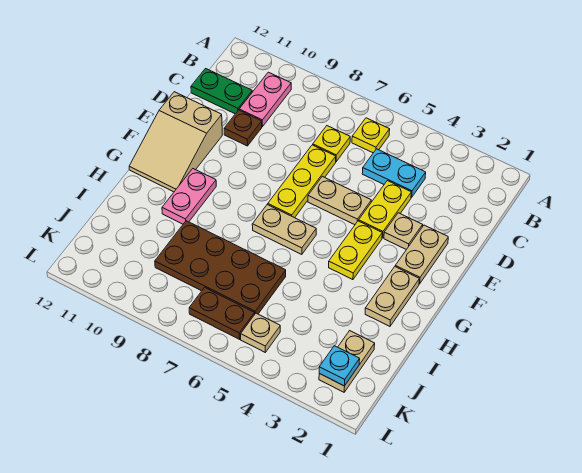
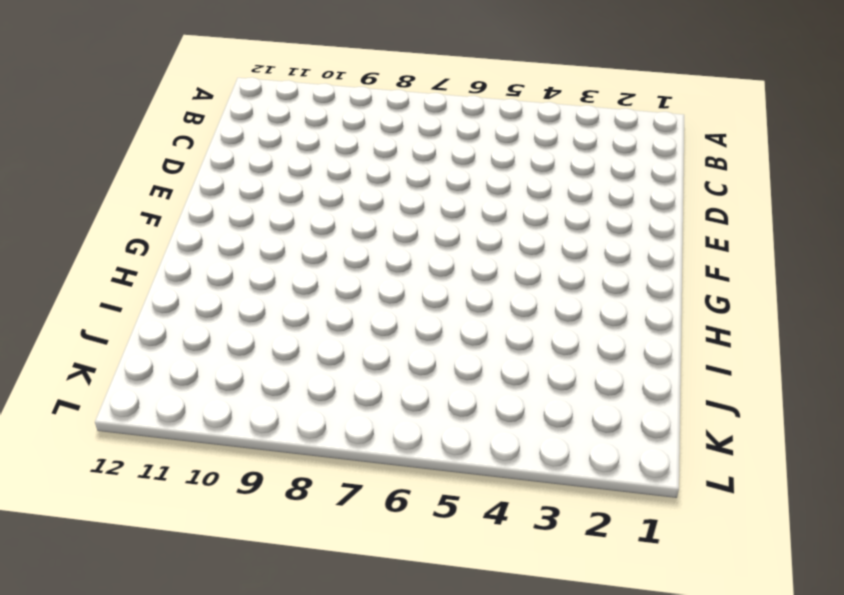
none -> yellow plate B6 level 1
none -> pink plate B10:C10 level 1
none -> cyan plate C4:C5 level 1

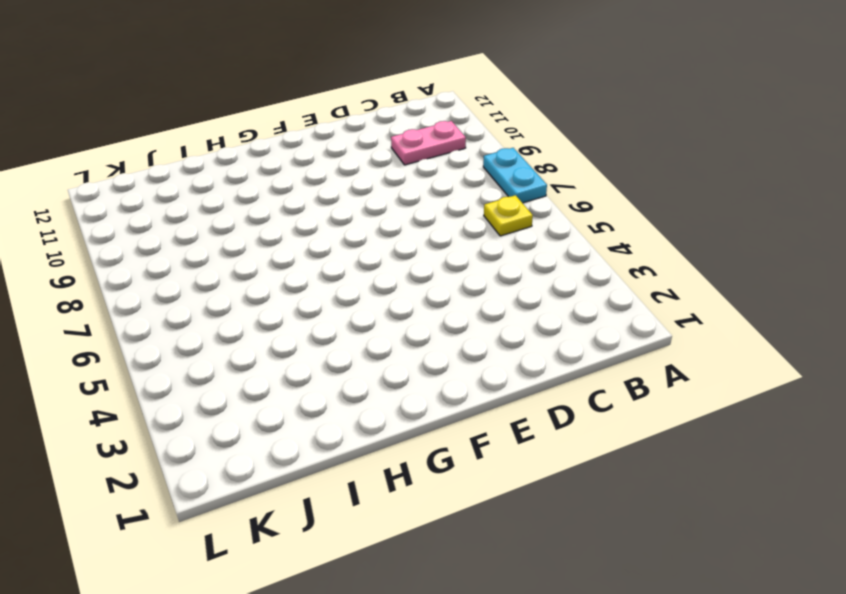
cyan plate A7:A8 level 1 -> cyan plate C4:C5 level 1
none -> yellow plate C7 level 1
none -> green plate C11:C12 level 1
none -> yellow plate D4:E4 level 1

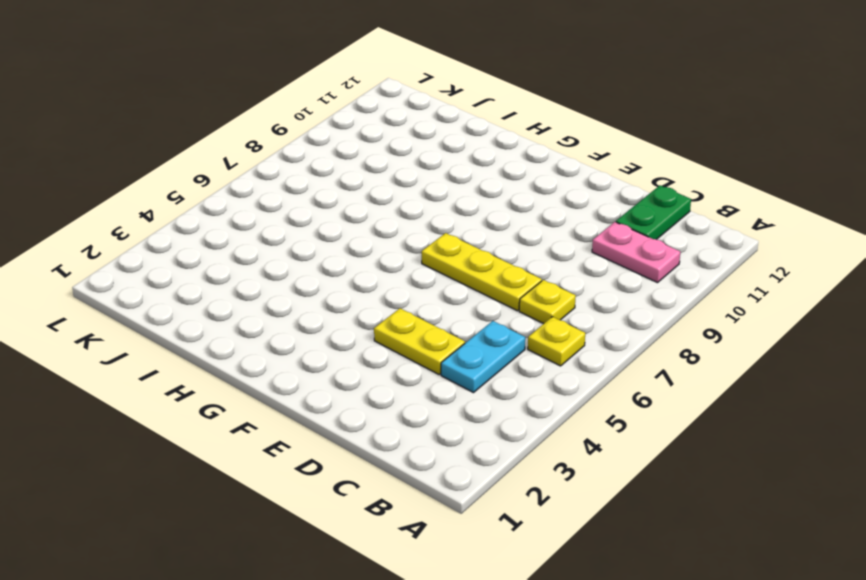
none -> brown plate D10 level 1
none -> tan plate E2:F2 level 1
none -> tan plate E3 level 1

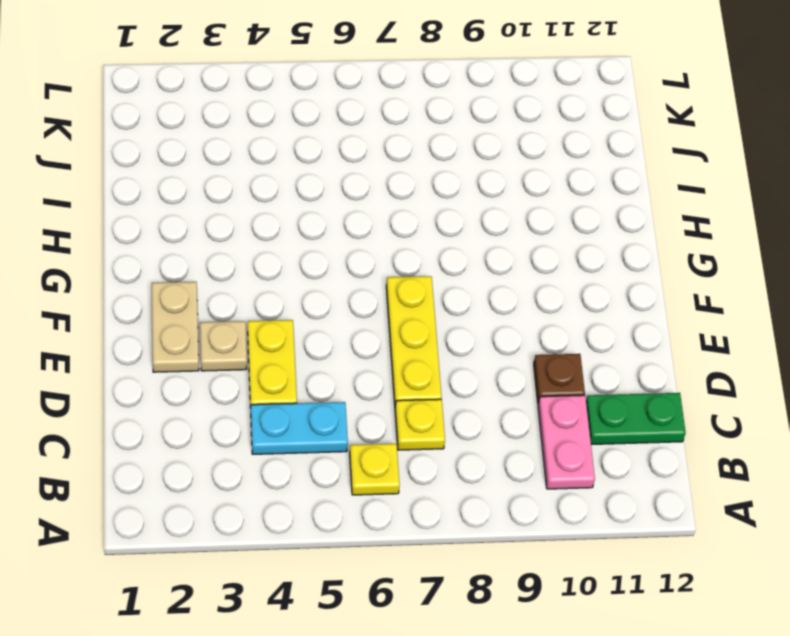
none -> tan plate E5:E6 level 1
none -> tan slope E11:G12 level 1 top E
none -> yellow plate F4:G4 level 1

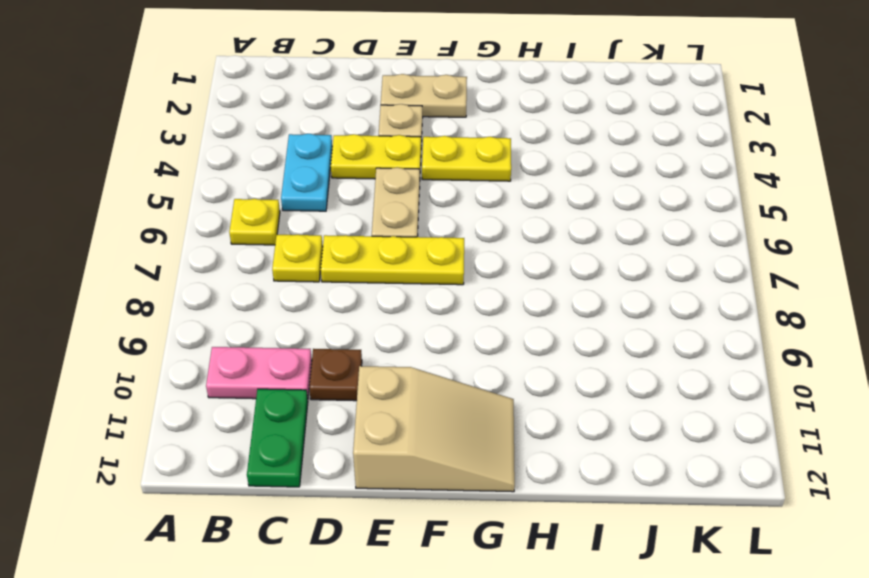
none -> tan plate G2:H2 level 1
none -> tan plate G6:G7 level 1
none -> pink plate G10:H10 level 1

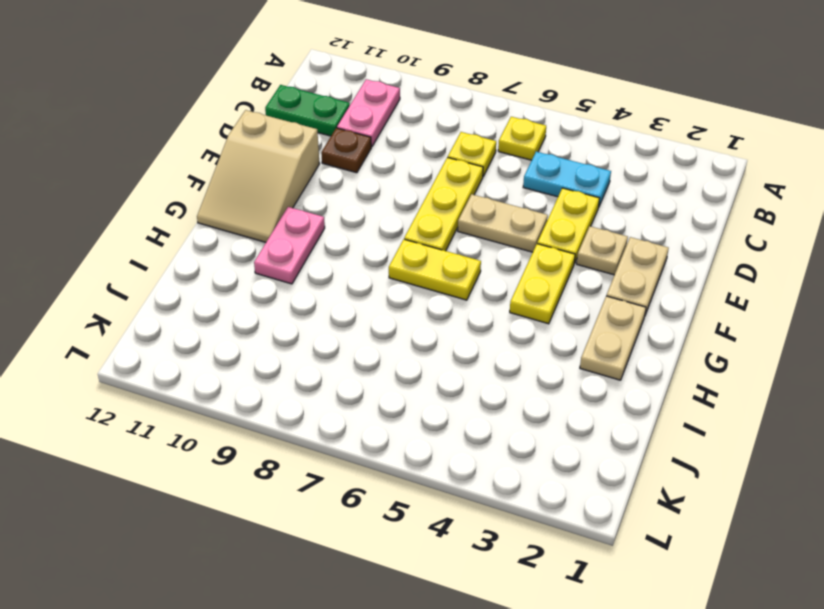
yellow plate G6:G7 level 1 -> tan plate G6:G7 level 1
none -> brown plate I6:J9 level 1
none -> tan plate J2:K2 level 1
none -> tan plate K5 level 1

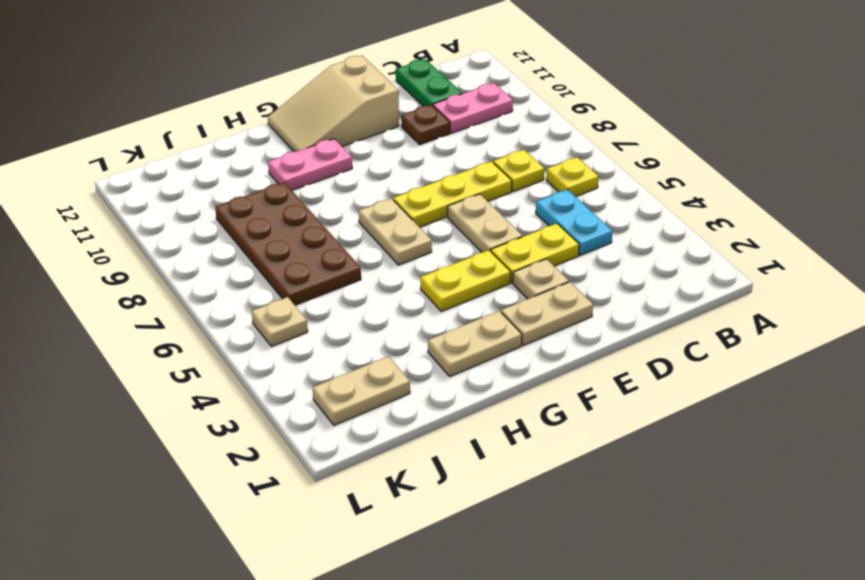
none -> brown plate K6:K7 level 1
none -> cyan plate K2 level 2

